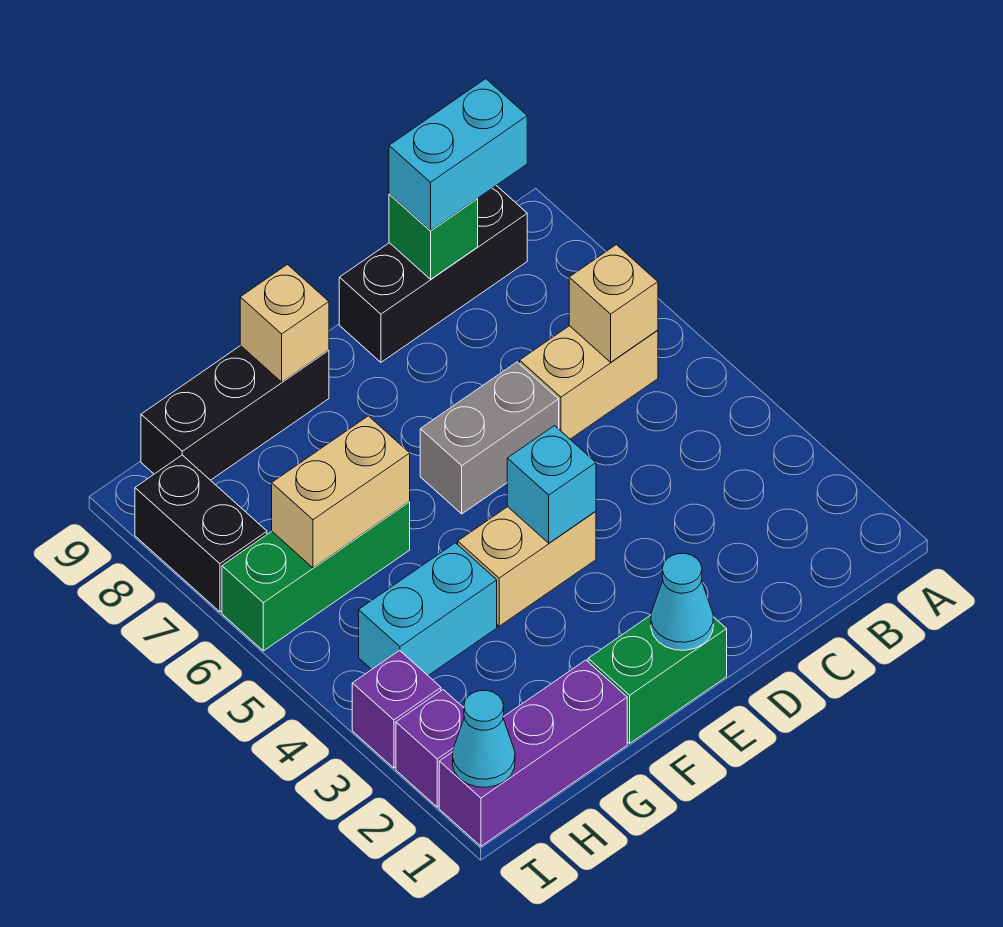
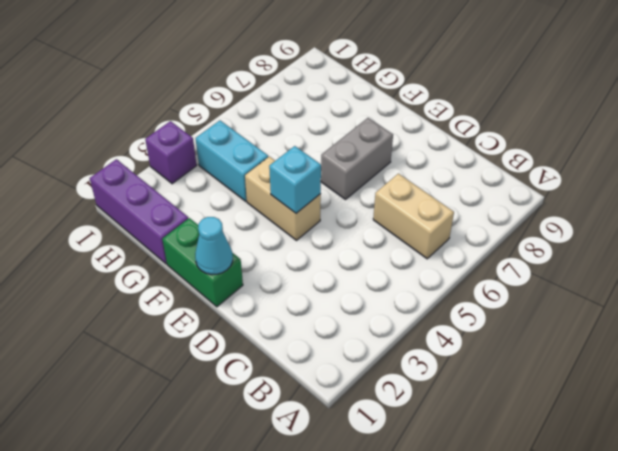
grey brick E6:E7 level 1 -> grey brick D6:E6 level 1
none -> black brick B9:D9 level 1
none -> black brick F9:H9 level 1
none -> green brick G6:I6 level 1

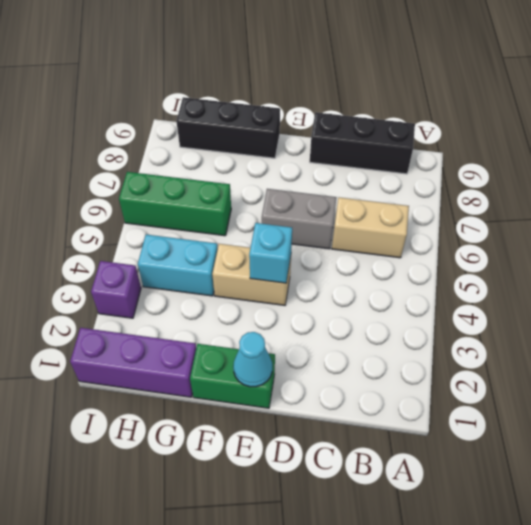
none -> purple brick I2 level 1
none -> black brick I7:I8 level 1
none -> tan brick B6 level 2

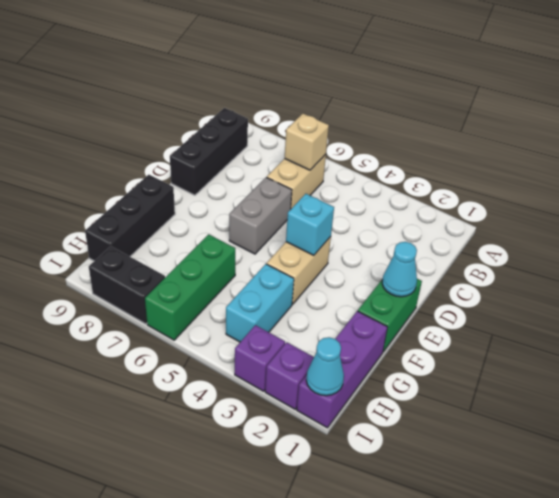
none -> green brick C9 level 2
none -> tan brick F9 level 2
none -> tan brick G6:H6 level 2

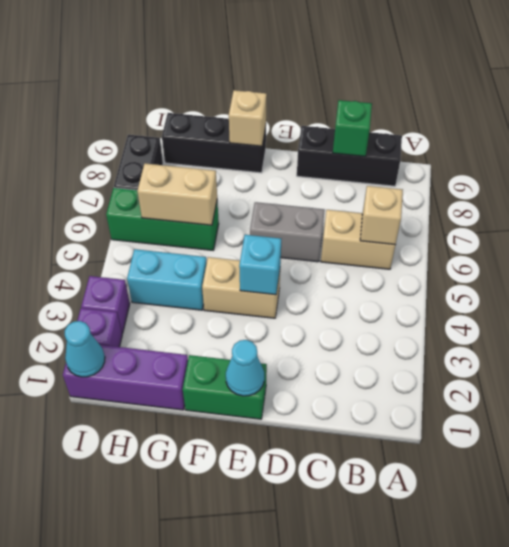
none -> cyan brick B9:C9 level 3

